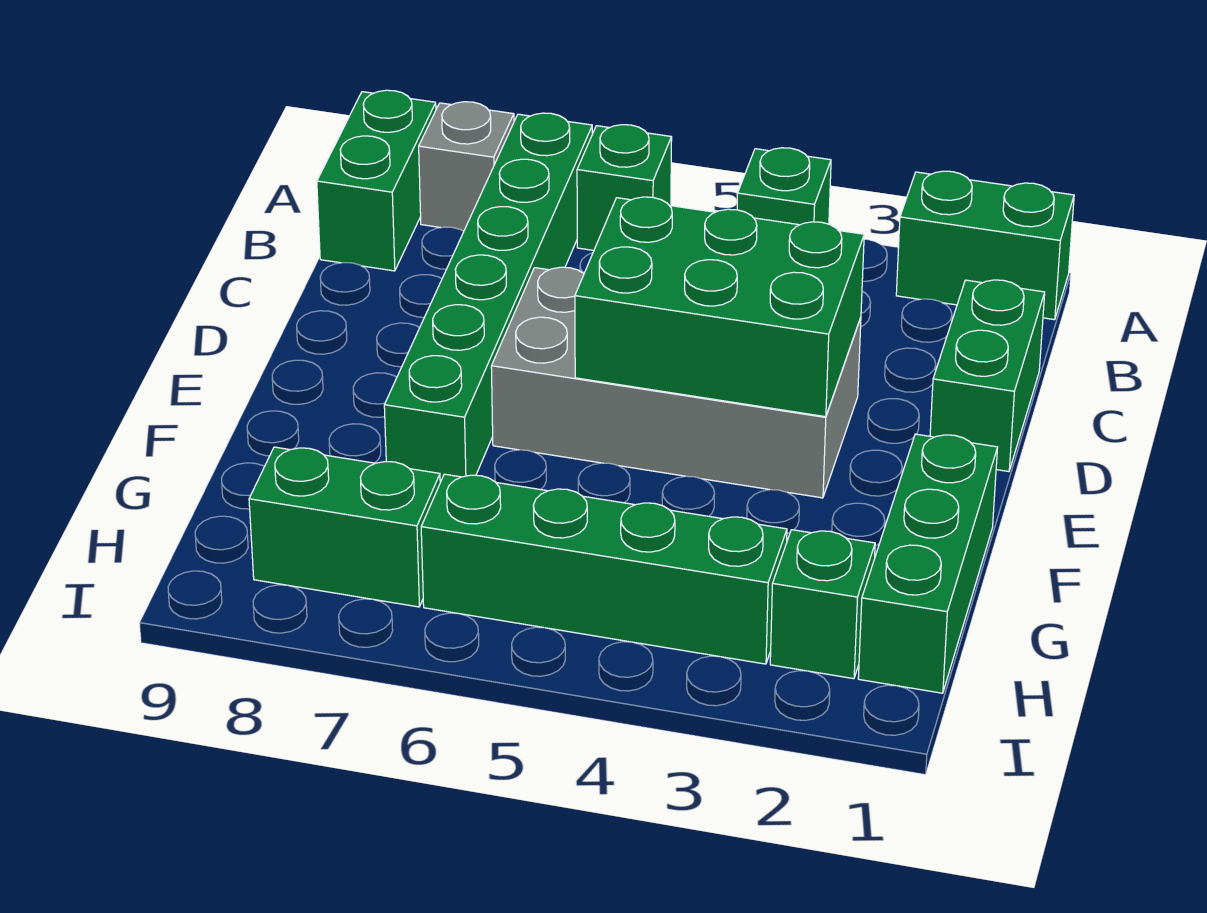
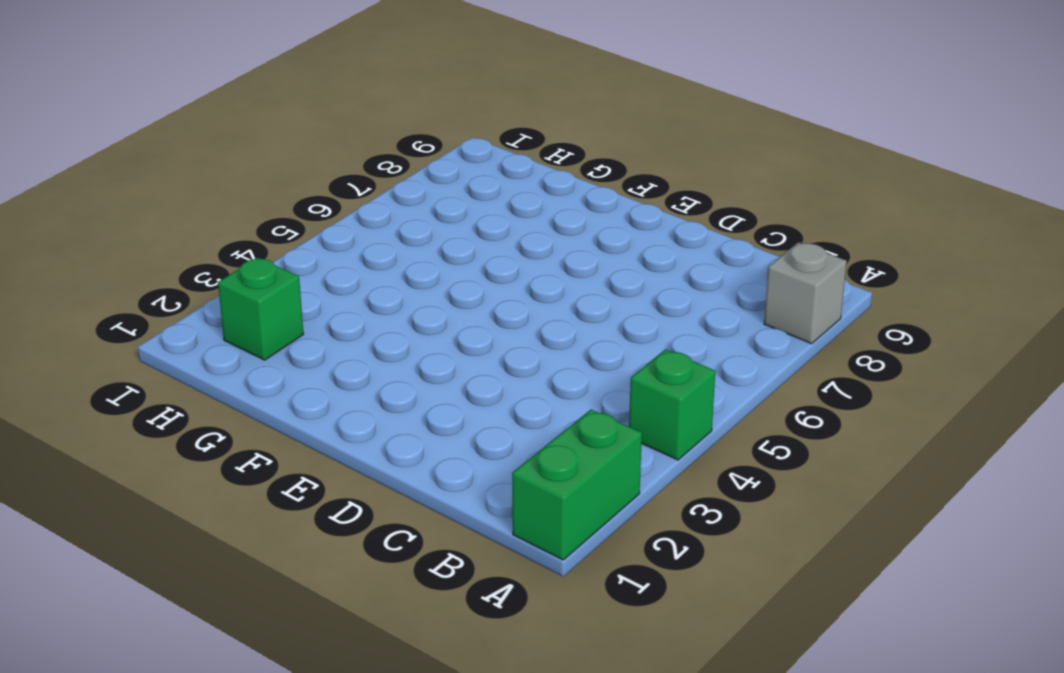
none -> green brick A6 level 1
none -> green brick A7:F7 level 1
none -> green brick A9:B9 level 1

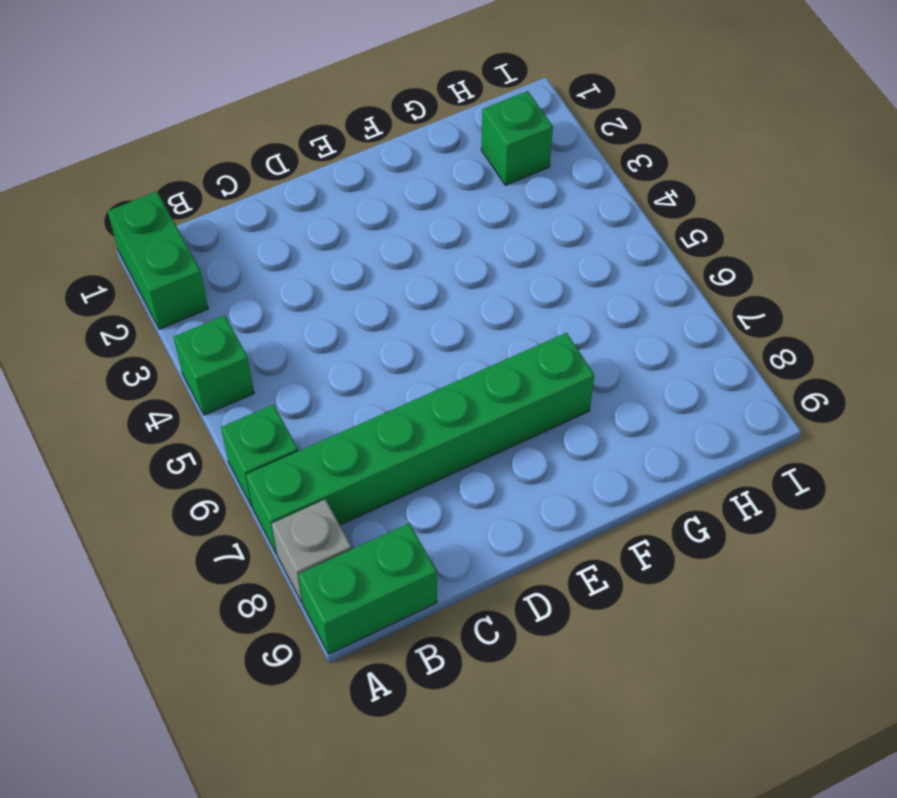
none -> green brick C1:D1 level 1
none -> grey brick D3:E6 level 1
none -> green brick F1:H1 level 1

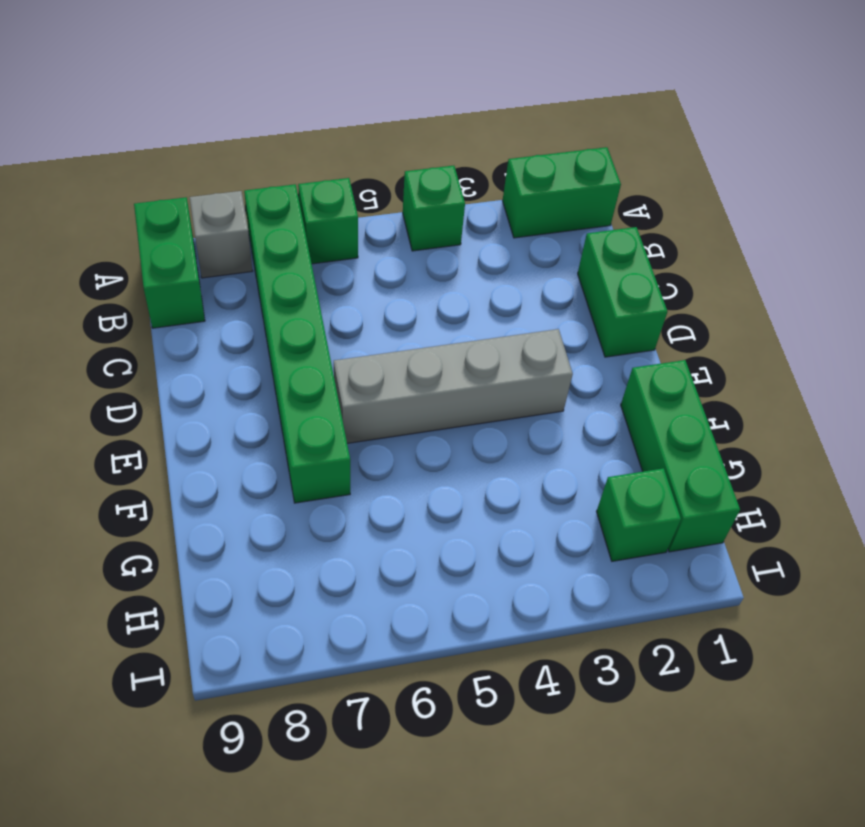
grey brick E3:E6 level 1 -> grey brick D3:E6 level 1
none -> green brick H3:H6 level 1
none -> green brick H7:H8 level 1
none -> green brick D3:E5 level 2

